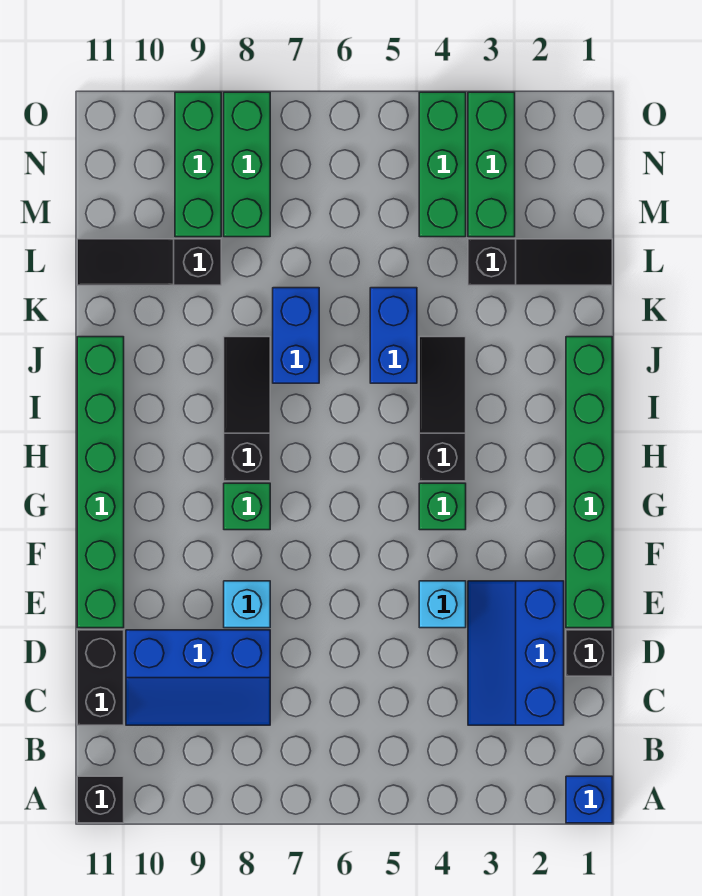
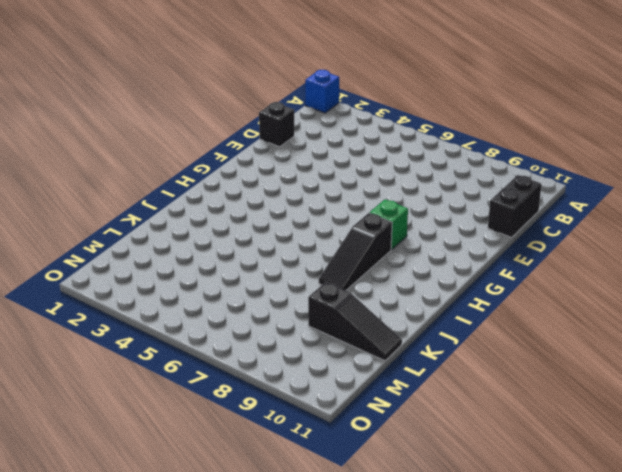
none -> black brick A11 level 1
none -> blue slope C2:E3 level 1 top 2
none -> blue slope C8:D10 level 1 top D

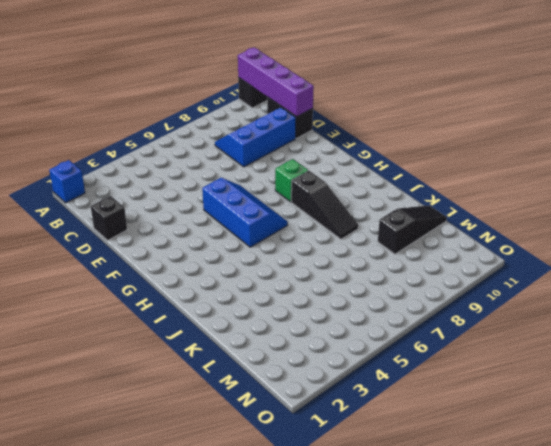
purple brick A11:D11 level 2 -> none
blue slope F5:H6 level 1 top 5 -> blue slope C2:E3 level 1 top 2
none -> green brick E1:J1 level 1
none -> cyan brick E4 level 1
none -> cyan brick E8 level 1

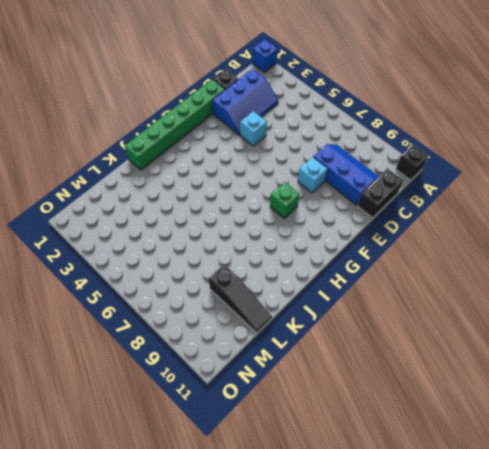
none -> green brick E11:J11 level 1
none -> green brick G4 level 1
none -> black slope H4:J4 level 1 top H

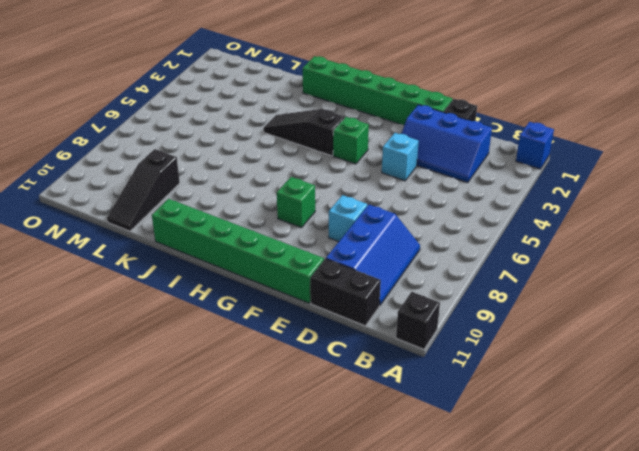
none -> black slope H8:J8 level 1 top H
none -> blue brick J5:K5 level 1
none -> blue brick J7:K7 level 1

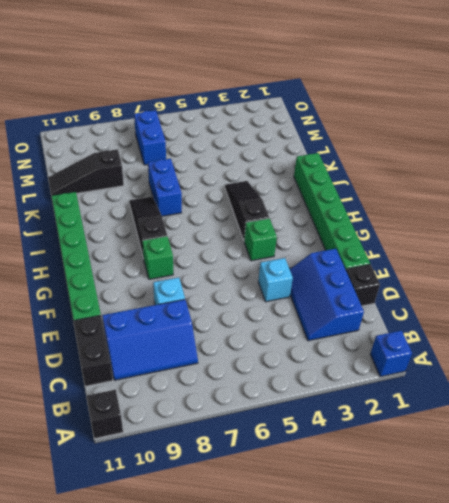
blue brick M7:N7 level 1 -> blue brick J5:K5 level 1
none -> black slope L1:L3 level 1 top 3
none -> green brick M3:O3 level 1
none -> green brick M4:O4 level 1

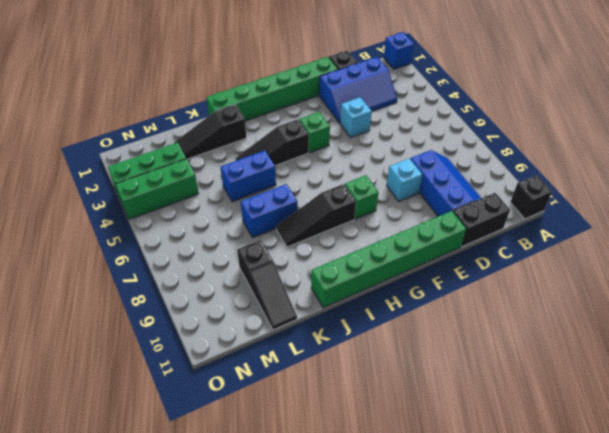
black slope J2:L2 level 1 top J -> black slope L1:L3 level 1 top 3
none -> green brick M8:O8 level 1
none -> green brick M9:O9 level 1

